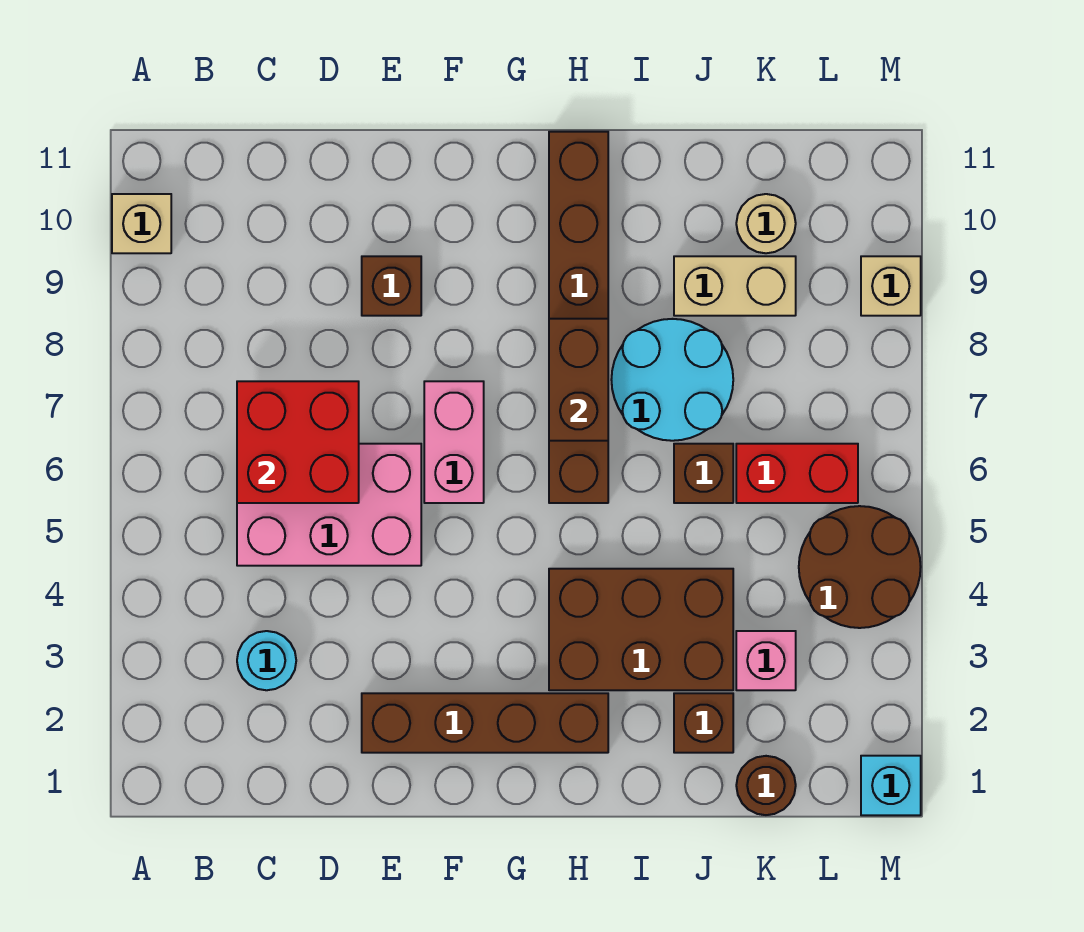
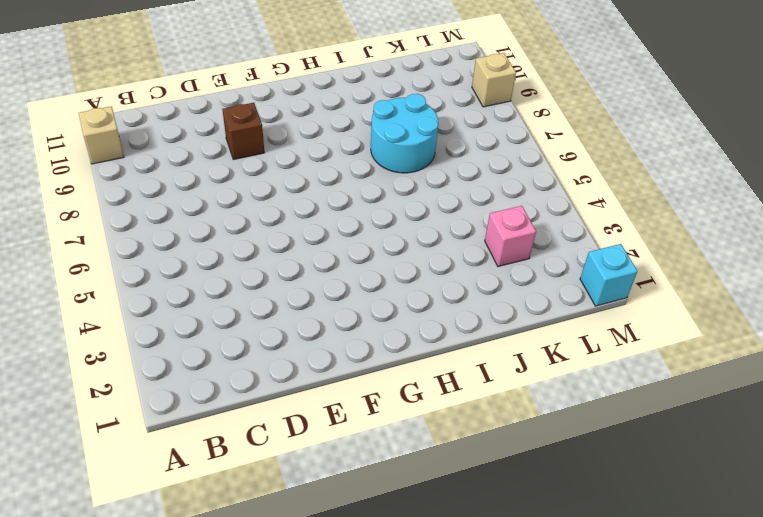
none -> cyan round brick C3 level 1
none -> pink brick C5:E6 level 1
none -> brown brick E2:H2 level 1

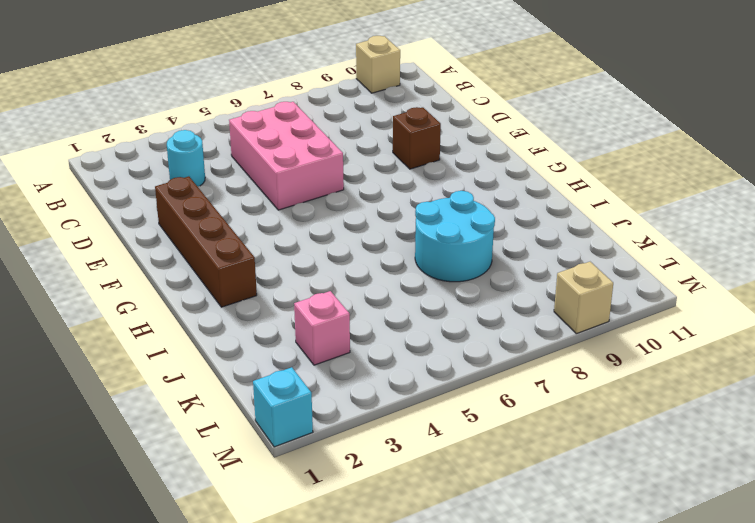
none -> pink brick F6:F7 level 1
none -> brown brick H3:J4 level 1
none -> brown brick H6:H11 level 1

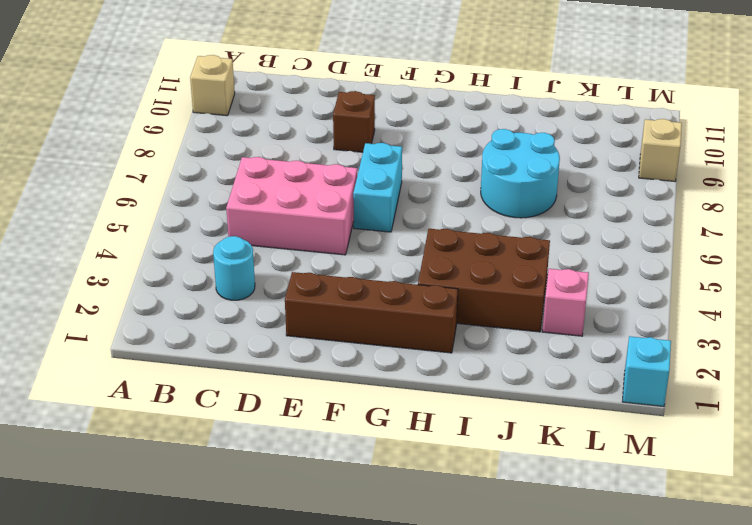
cyan brick F6:F7 level 1 -> pink brick F6:F7 level 1
none -> brown brick H6:H11 level 1
none -> brown brick J2 level 1
none -> brown brick J6 level 1

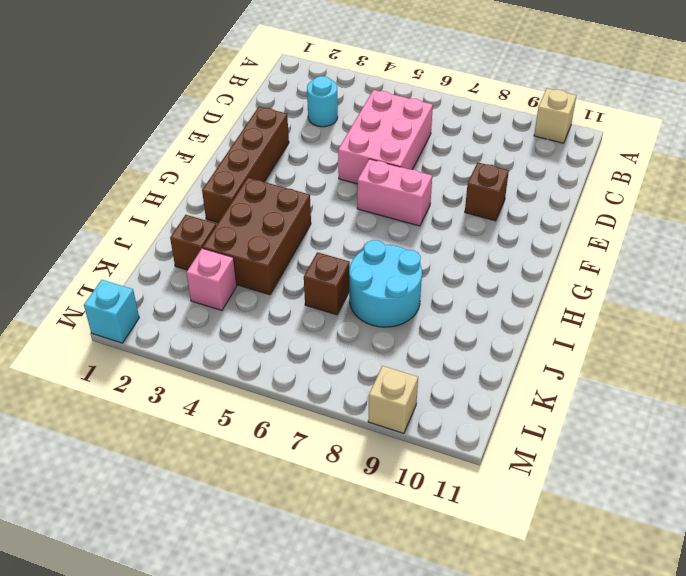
none -> brown brick H6:H11 level 1
none -> tan brick J9:K9 level 1
none -> brown round brick K1 level 1

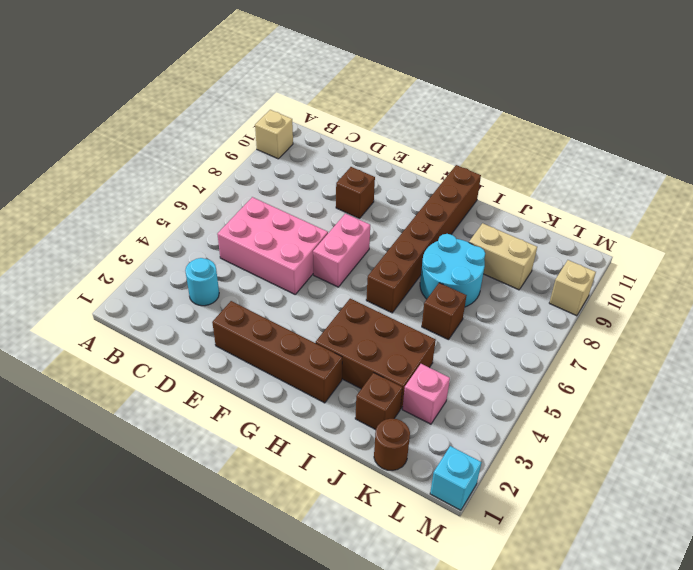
none -> red brick K6:L6 level 1
none -> tan round brick K10 level 1
none -> brown round brick L4:M5 level 1

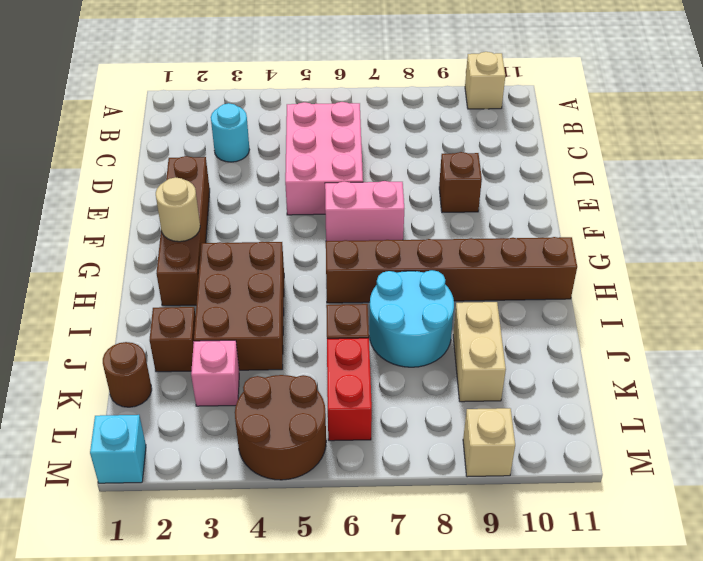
tan round brick G2 level 2 -> tan round brick K10 level 1
none -> red brick C6:D7 level 2
none -> brown brick H7:H8 level 2

